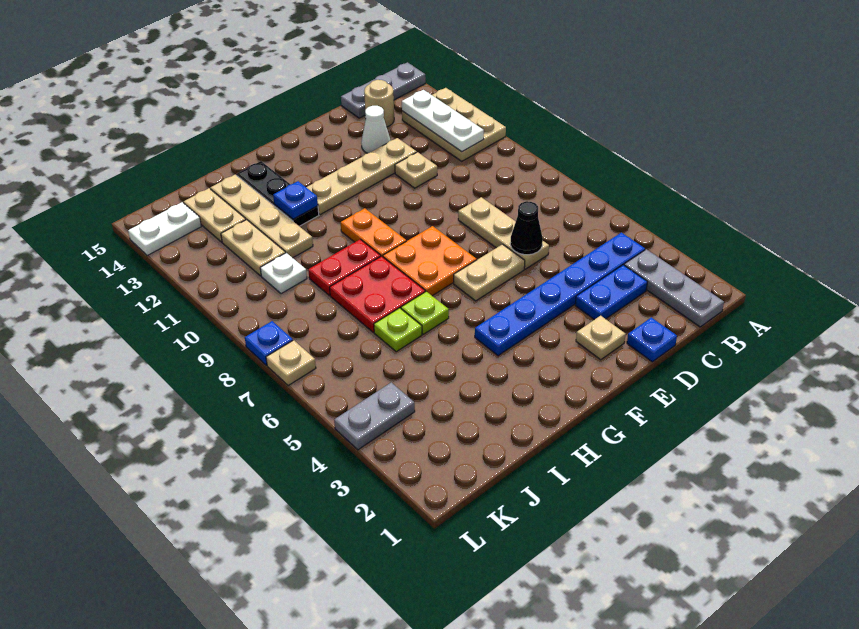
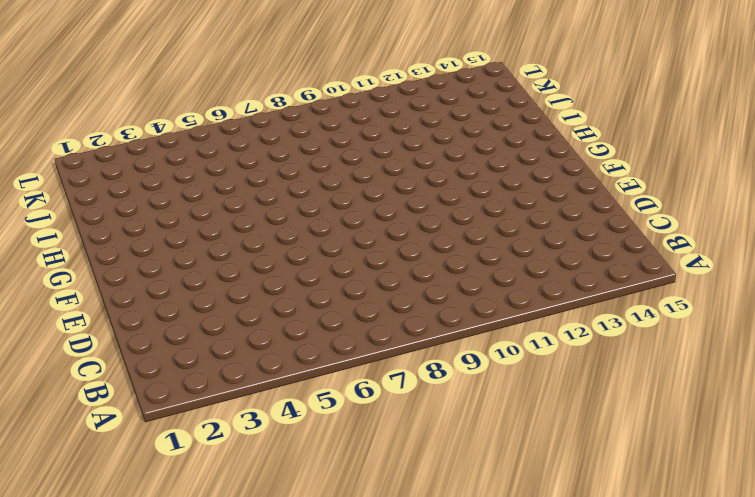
none -> tan plate A11:B13 level 1
none -> grey plate A15:C15 level 1
none -> grey plate B1:B3 level 1
none -> blue plate B4:G4 level 1

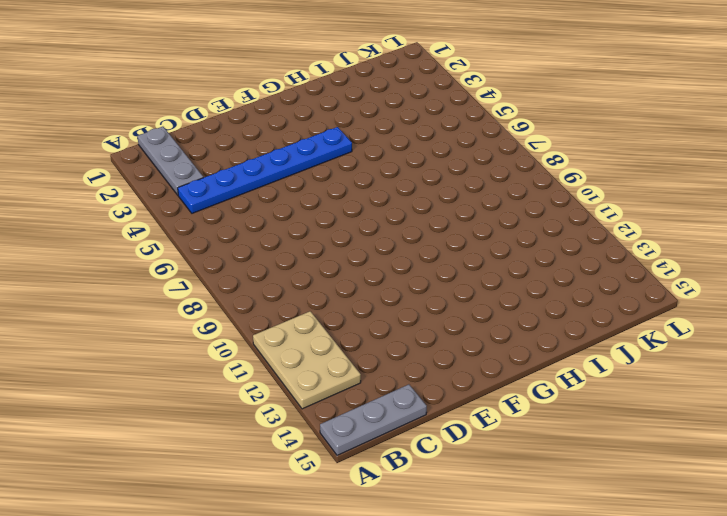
none -> blue plate C3:D3 level 1
none -> tan round brick C14 level 1
none -> blue plate D1 level 1
none -> tan plate D6:D8 level 1

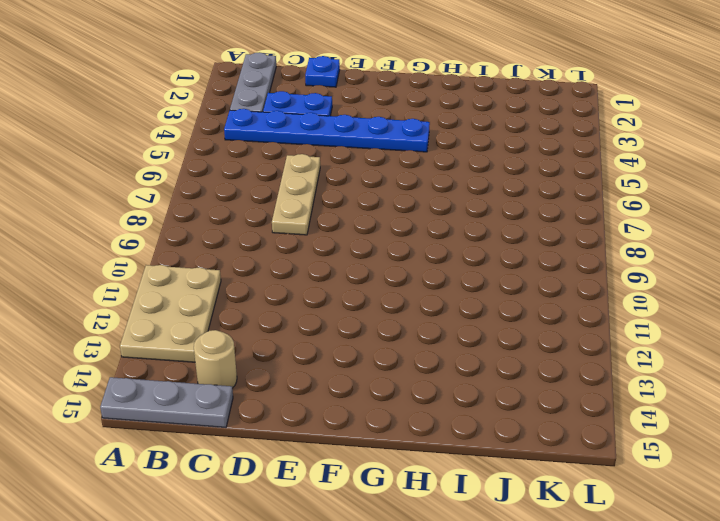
none -> tan plate D11 level 1
none -> tan plate D12:G12 level 1
none -> white cone D13 level 1
none -> tan plate E2 level 1

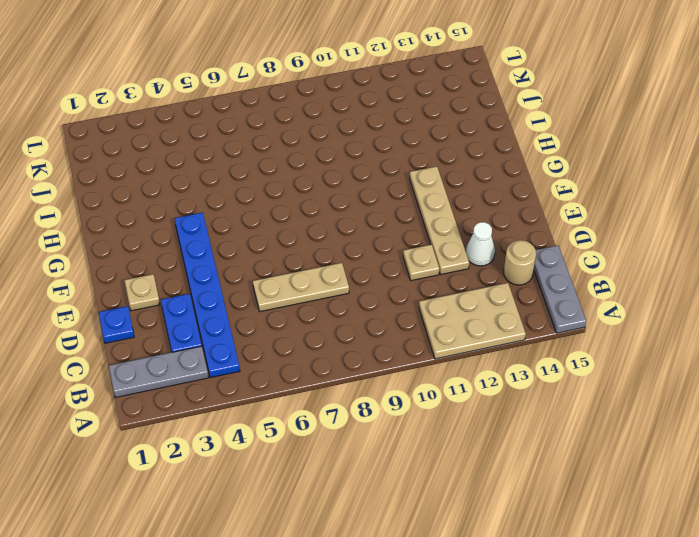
none -> tan plate E6:F6 level 1
none -> orange plate F7:G8 level 1
none -> orange plate G9:G10 level 1
none -> lime plate H6 level 1

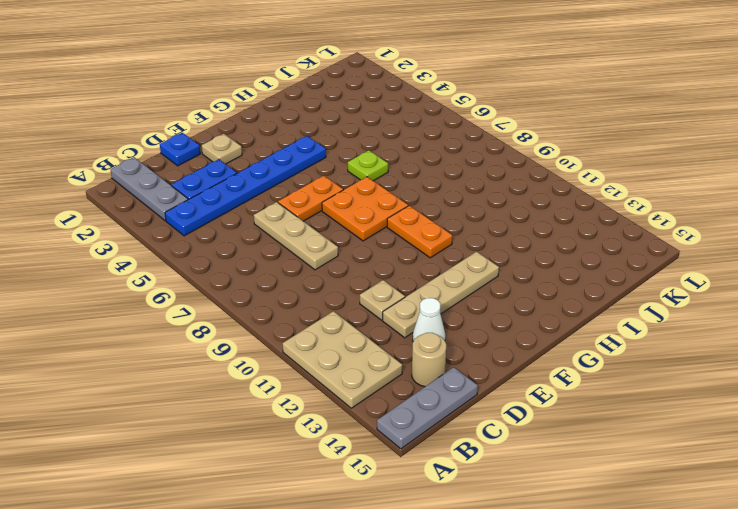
orange plate E6:F6 level 1 -> tan plate E6:F6 level 1
none -> red plate H7:I8 level 1
none -> red plate H9:I9 level 1
none -> black plate H12:H14 level 1
none -> lime plate I6 level 1

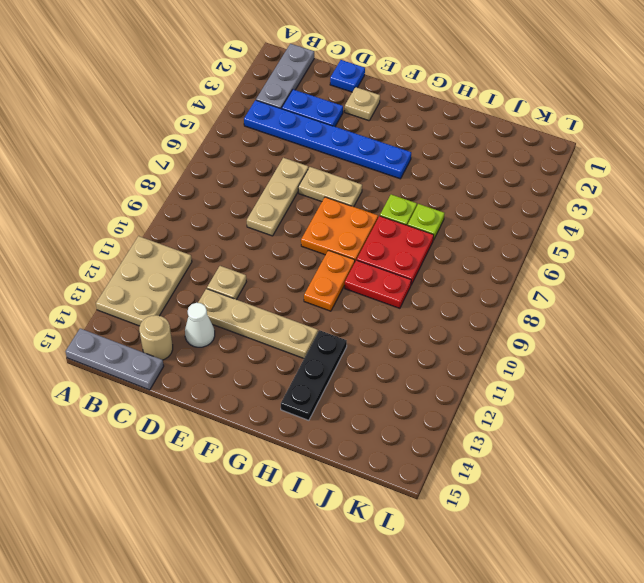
none -> tan plate I11:I14 level 1
none -> white plate J10 level 1
none -> tan plate J11:J12 level 1
none -> tan plate J13:J14 level 1

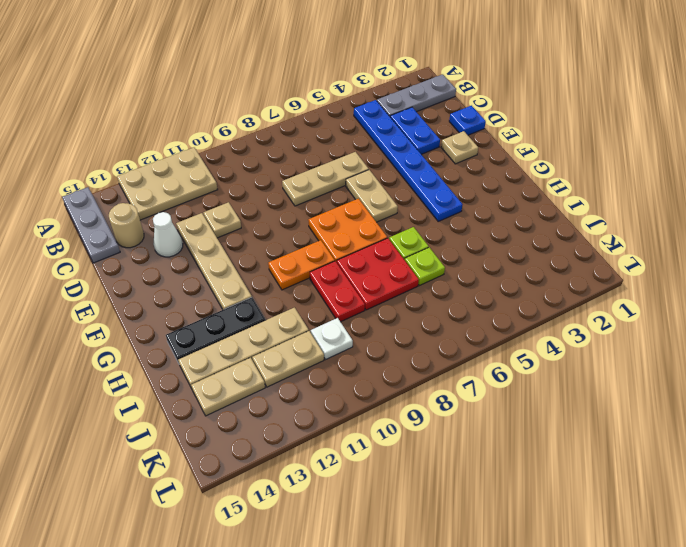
none -> grey plate K4:L4 level 1
none -> white plate K14:L14 level 1
none -> tan plate L7 level 1
none -> blue plate L8 level 1

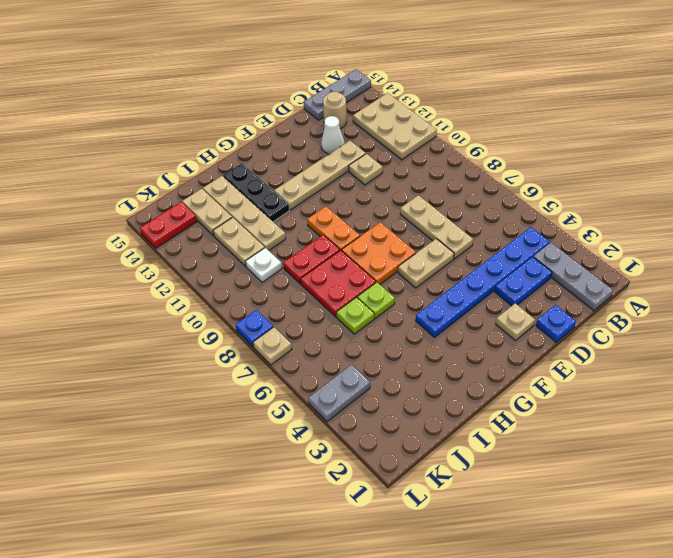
red plate K14:L14 level 1 -> white plate K14:L14 level 1
none -> white plate B11:B13 level 2
none -> black cone D6 level 2
none -> blue plate H12 level 2

